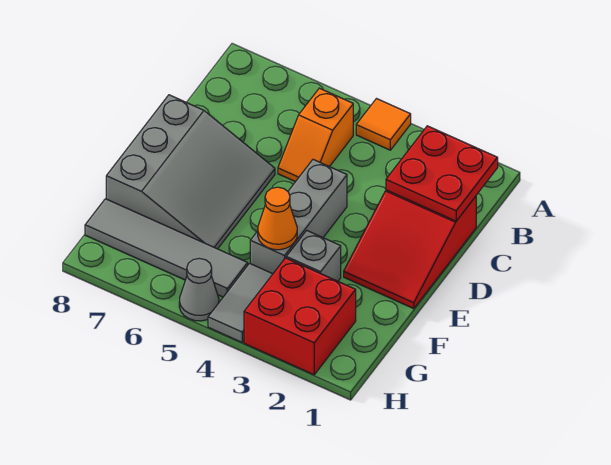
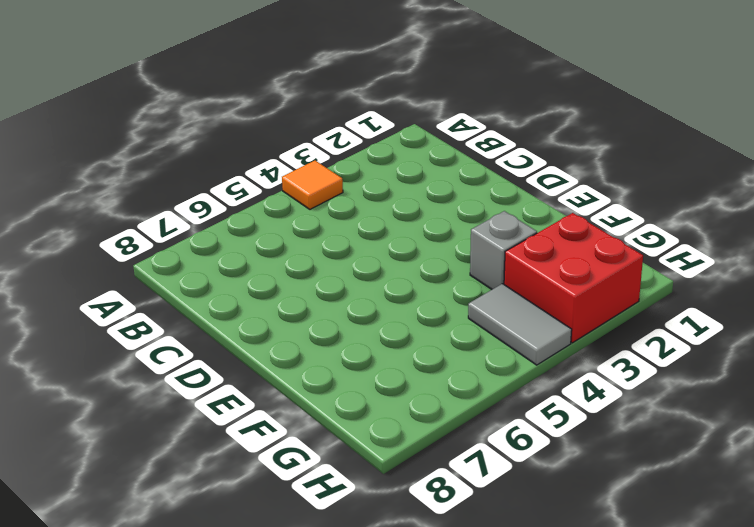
none -> orange slope B5:C5 level 1 top B
none -> red slope C1:E2 level 1 top C
none -> grey brick D4:F4 level 1

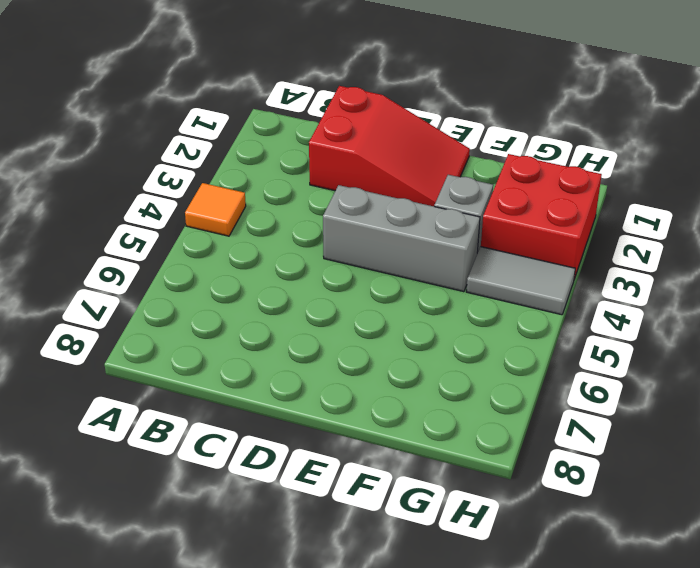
none -> orange slope B5:C5 level 1 top B
none -> grey slope D6:F8 level 1 top 8
none -> grey tile G5:G8 level 1

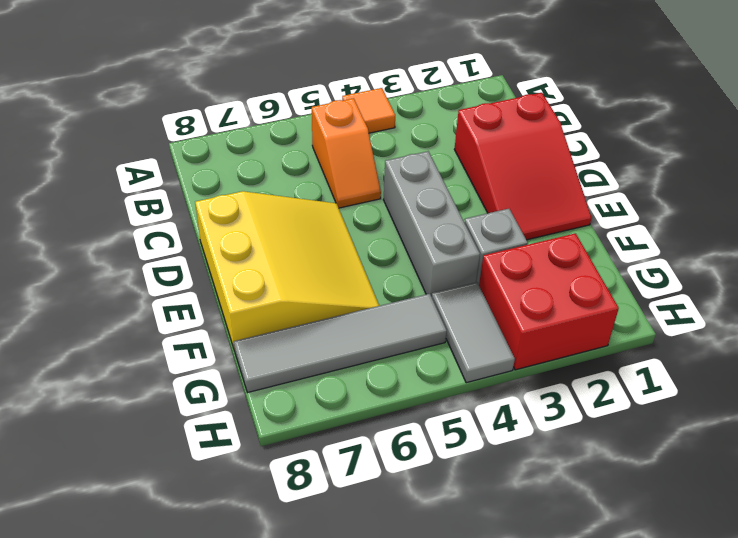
yellow slope D6:F8 level 1 top 8 -> grey slope D6:F8 level 1 top 8
none -> grey cone H5 level 1
none -> red plate B1:C2 level 2
none -> orange cone F4 level 2

